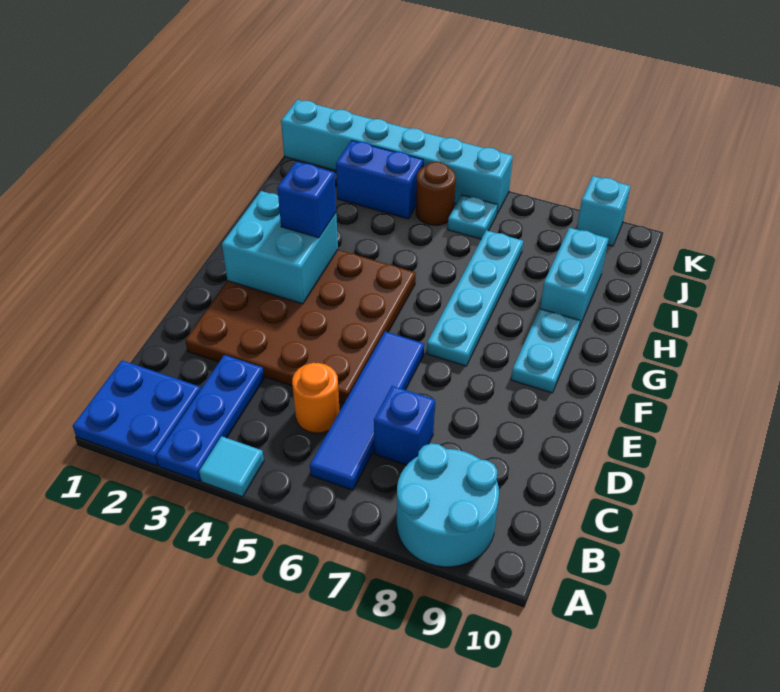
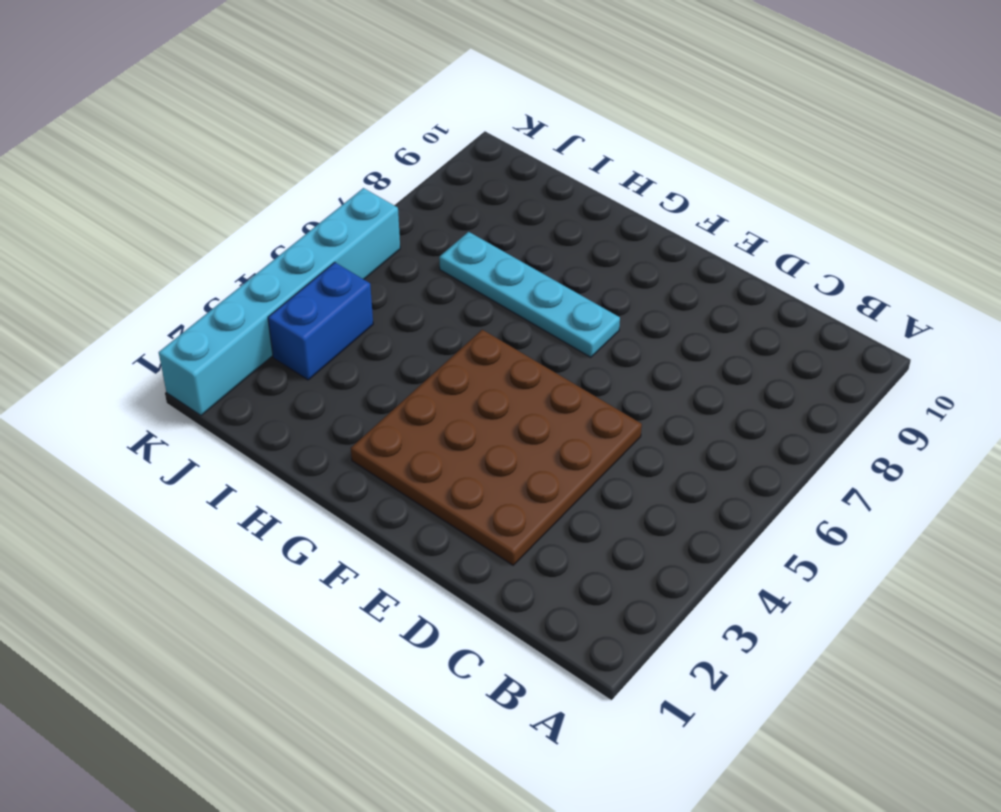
none -> blue plate A1:B2 level 1
none -> blue plate A3:C3 level 1
none -> cyan tile A4 level 1

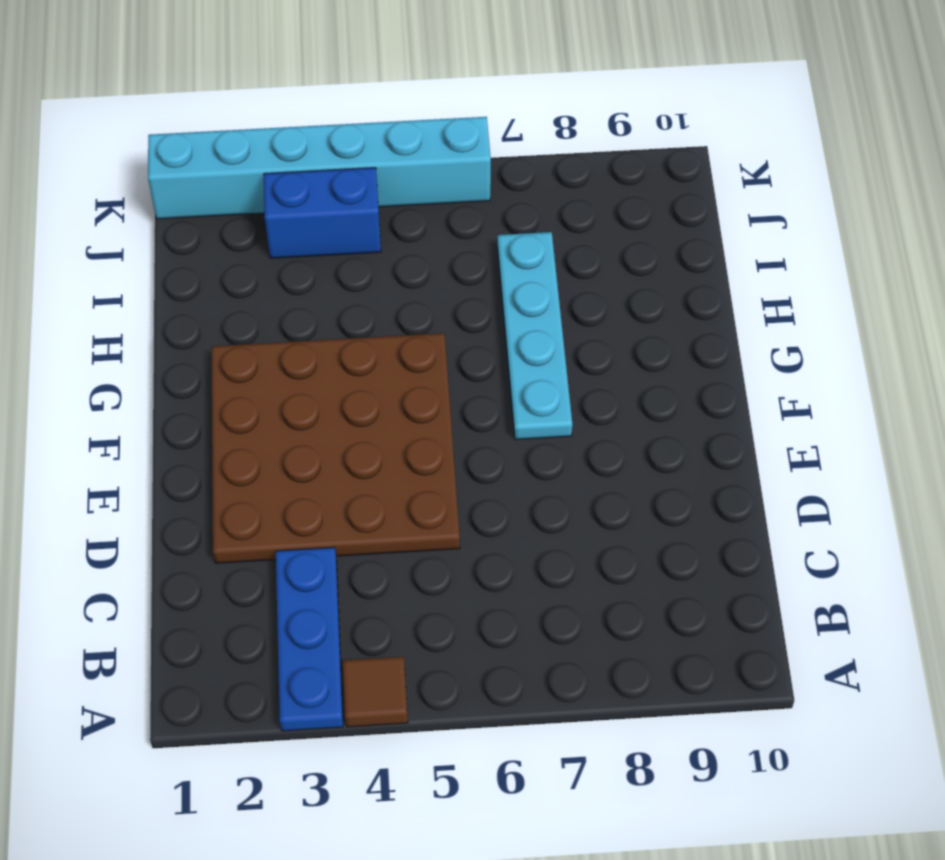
brown tile A4 level 1 -> cyan tile A4 level 1
none -> blue plate A1:B2 level 1
none -> cyan round brick A8:B9 level 1
none -> blue tile B6:E6 level 1

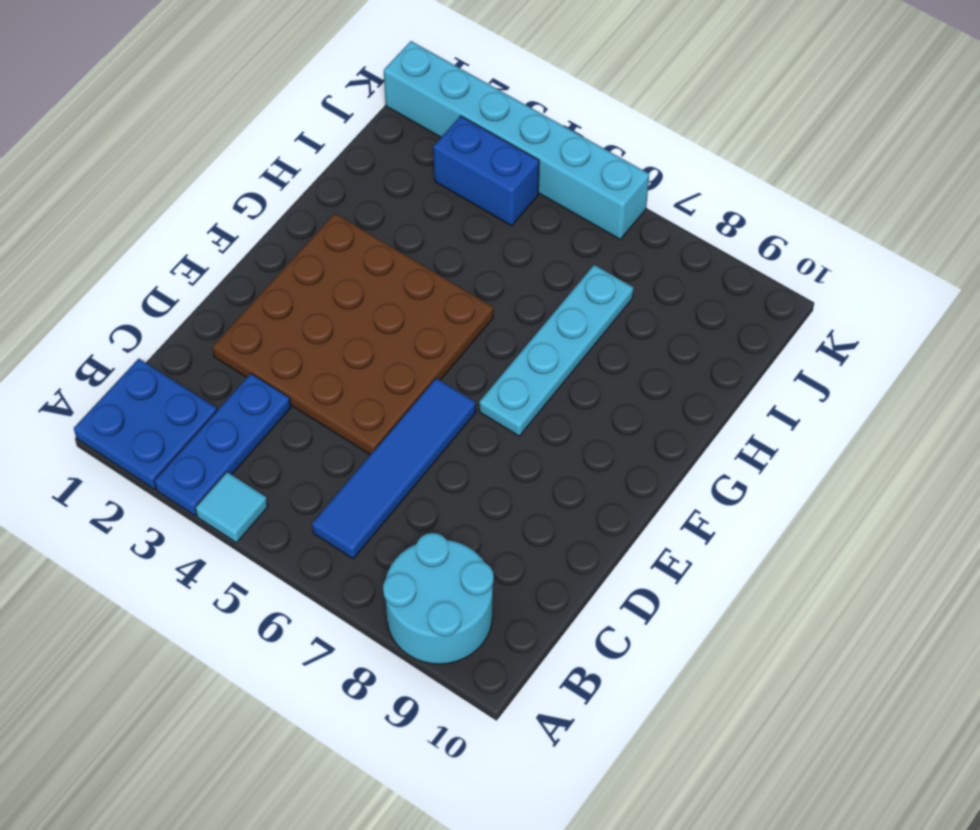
none -> orange round brick C5 level 1
none -> blue brick C7 level 1
none -> cyan plate F9:G9 level 1

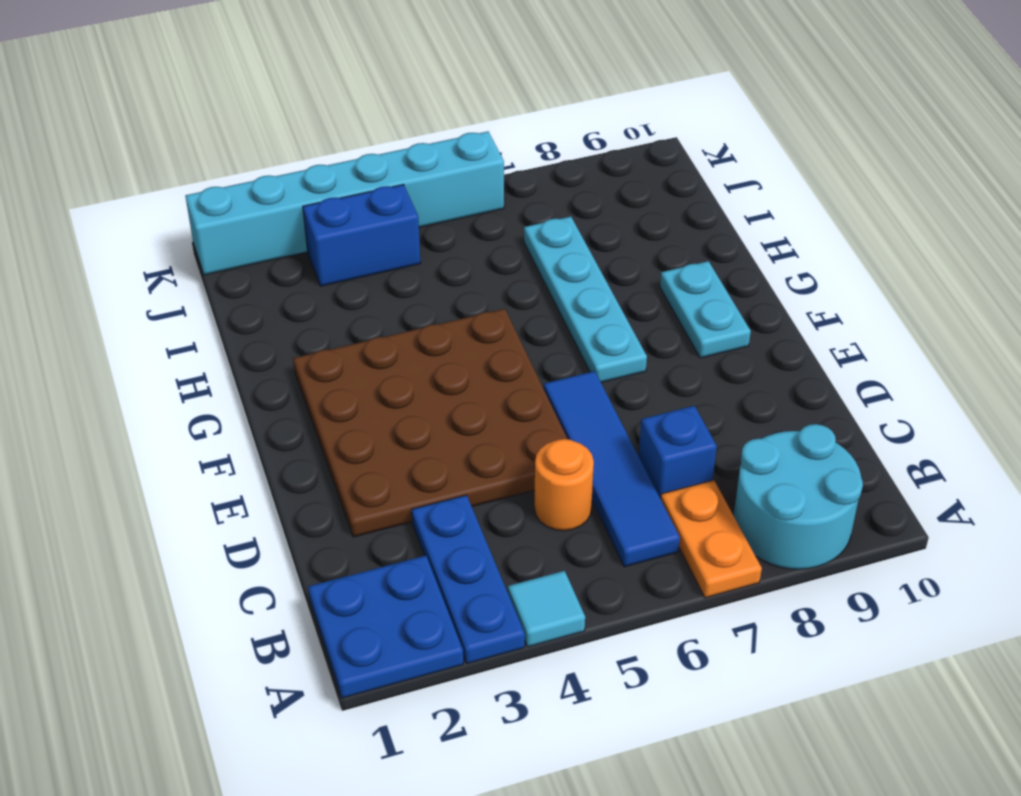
orange plate A7:B7 level 1 -> none
none -> cyan brick H9:I9 level 1
none -> brown round brick J5 level 1
none -> cyan plate J6 level 1

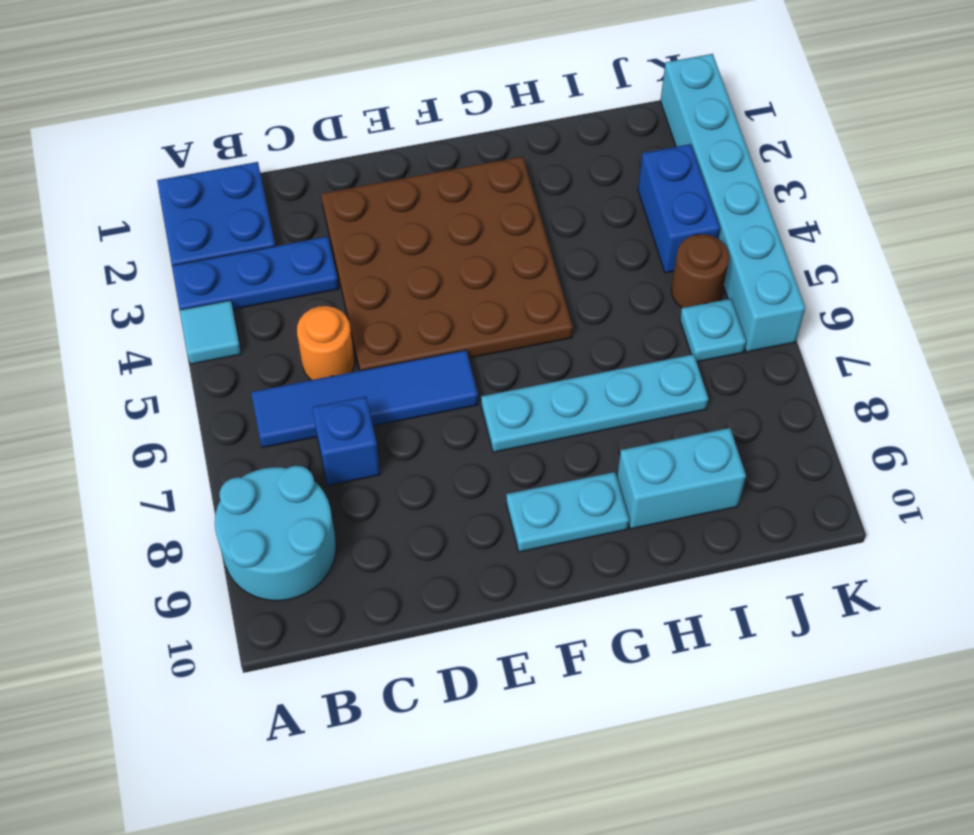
none -> cyan brick K9 level 1
none -> cyan brick F2:G3 level 2
none -> blue brick G3 level 3

